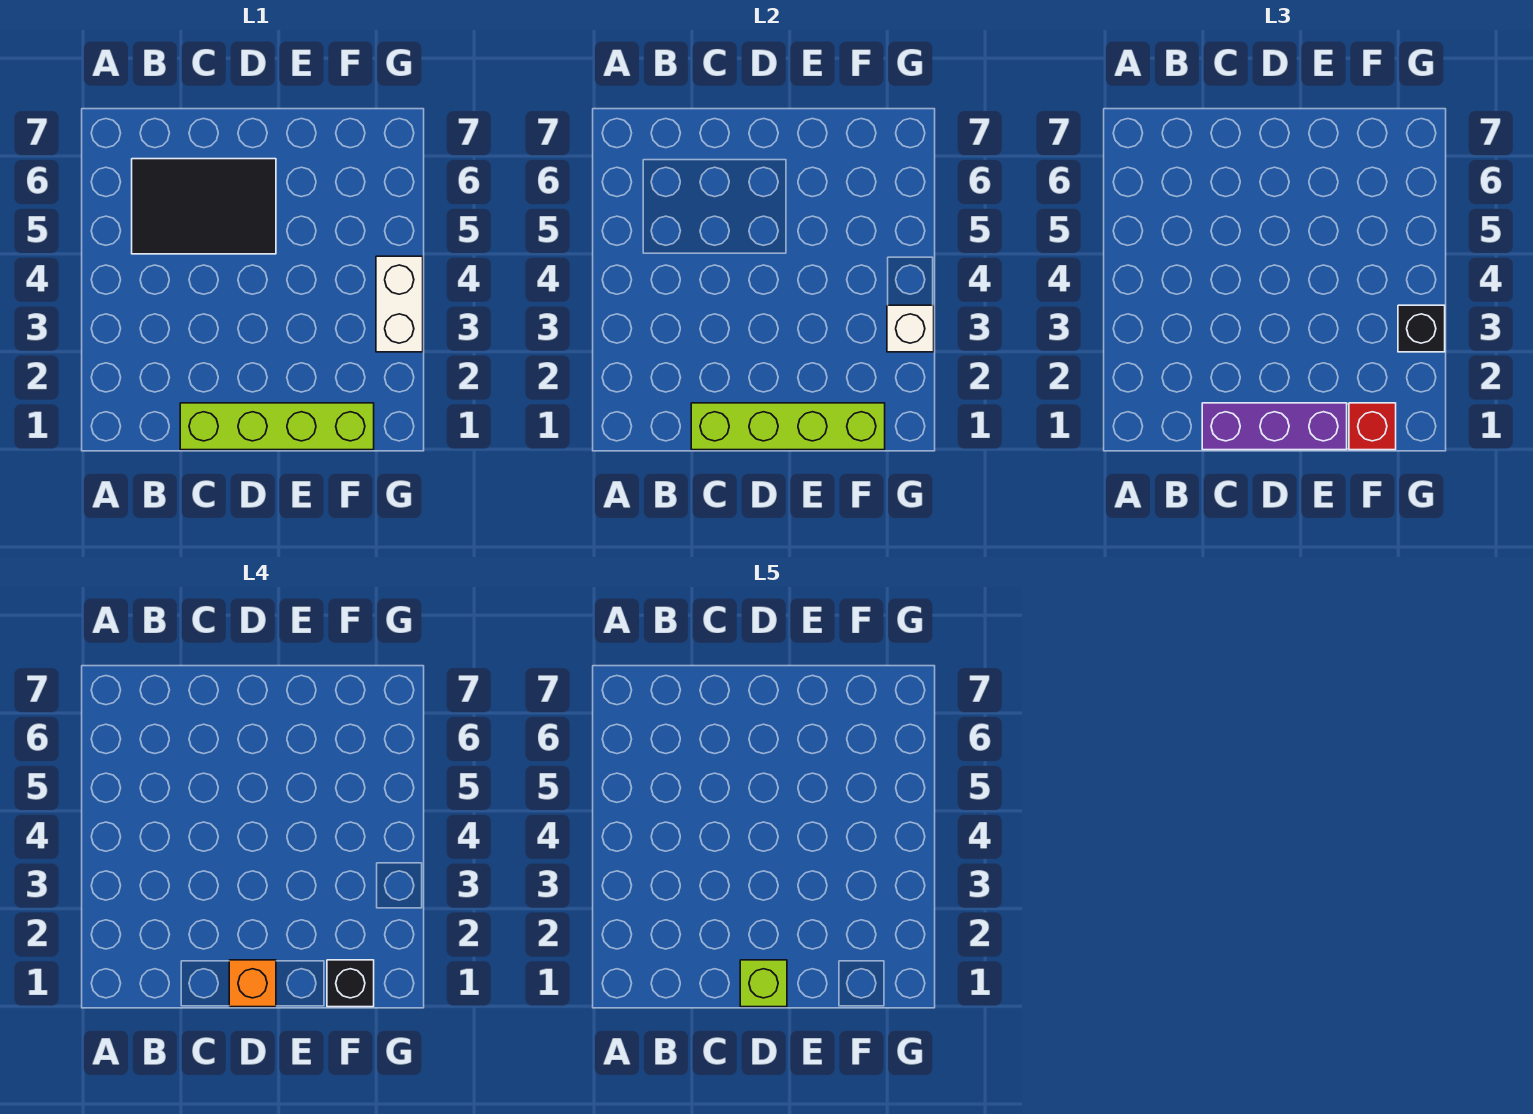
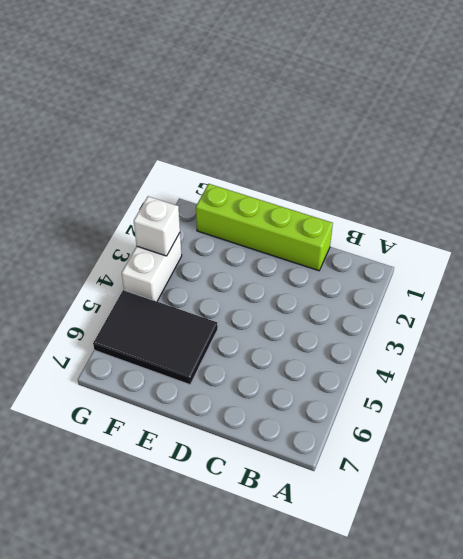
black tile E5:G6 level 1 -> black tile B5:D6 level 1
none -> lime brick C1:F1 level 2
none -> purple brick C1:E1 level 3

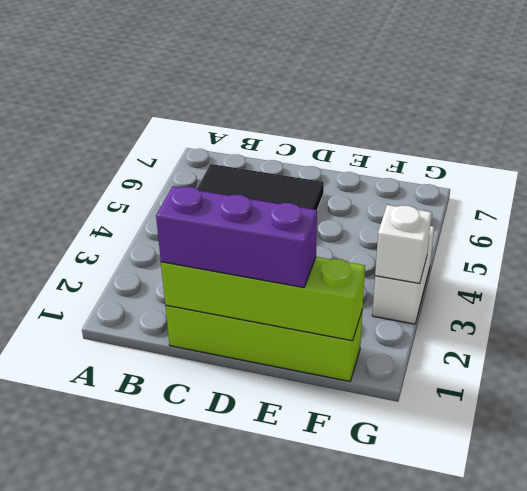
none -> red brick F1 level 3
none -> black brick G3 level 3

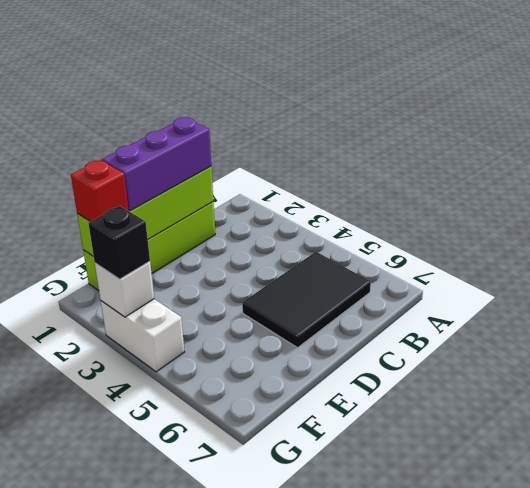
none -> orange brick D1 level 4
none -> black brick F1 level 4

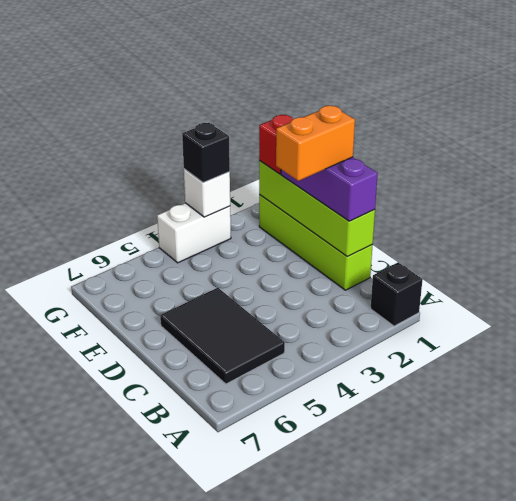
black brick A1 level 1 -> black brick F1 level 4
orange brick D1:D2 level 4 -> orange brick D1 level 4
none -> lime brick D1 level 5

